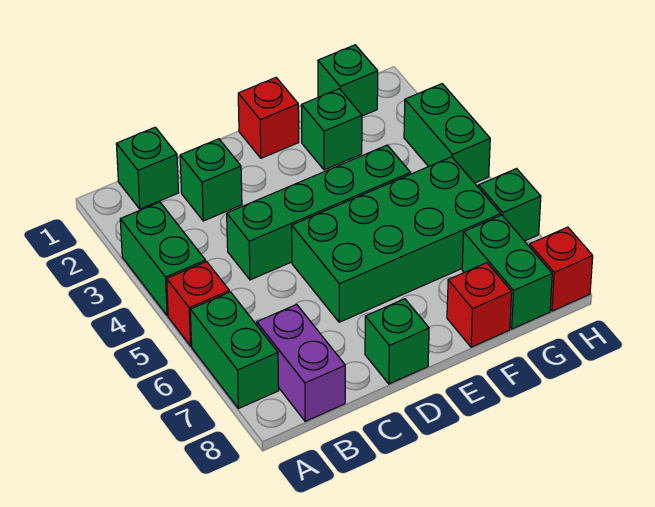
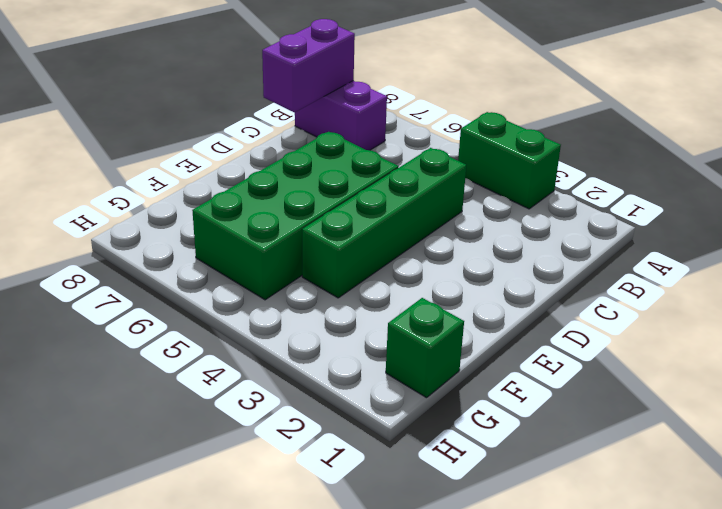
purple brick B8:C8 level 2 -> none
none -> red brick A5 level 1
none -> green brick A6:A7 level 1
none -> green brick B1 level 1

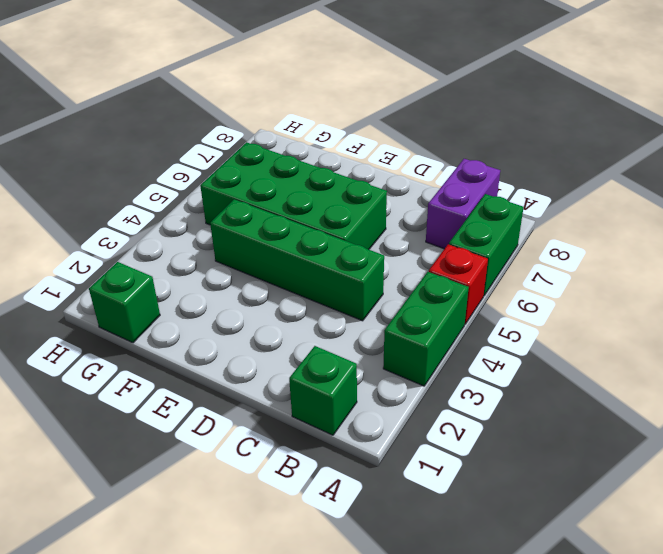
none -> green brick C2 level 1
none -> green brick D8 level 1
none -> red brick E1 level 1

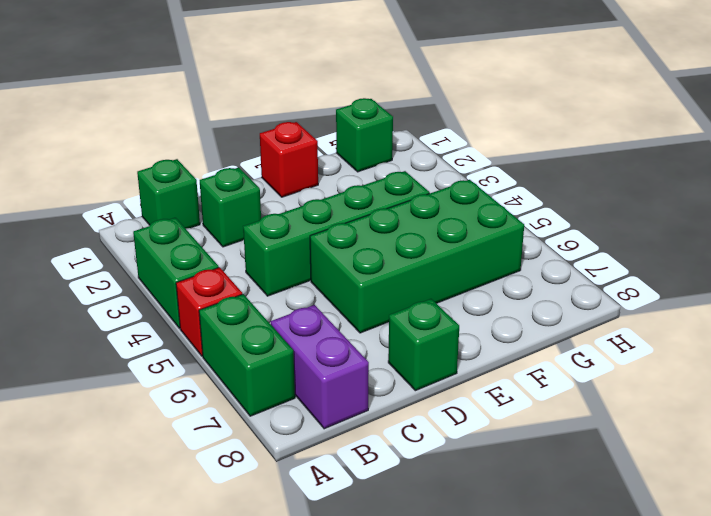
none -> green brick F2 level 1
none -> red brick F8 level 1
none -> green brick G7:G8 level 1

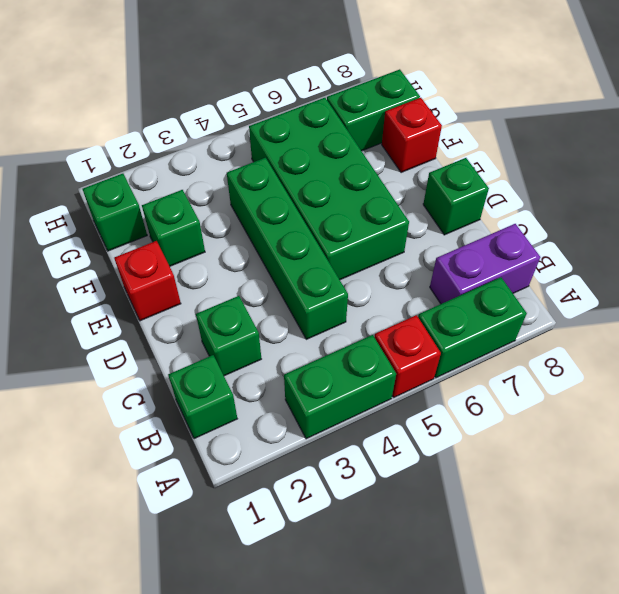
none -> green brick H3:H4 level 1
none -> green brick H6 level 1
none -> red brick H8 level 1

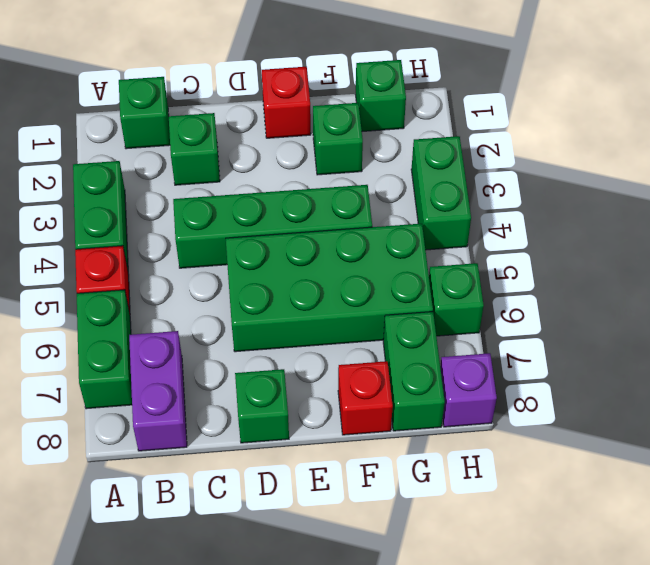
purple brick H8 level 1 -> red brick H8 level 1

